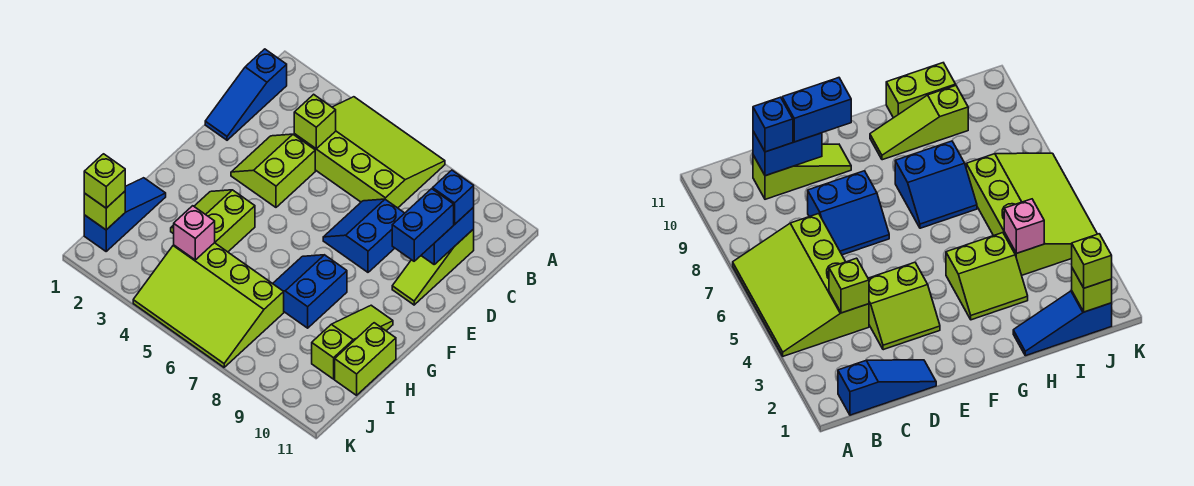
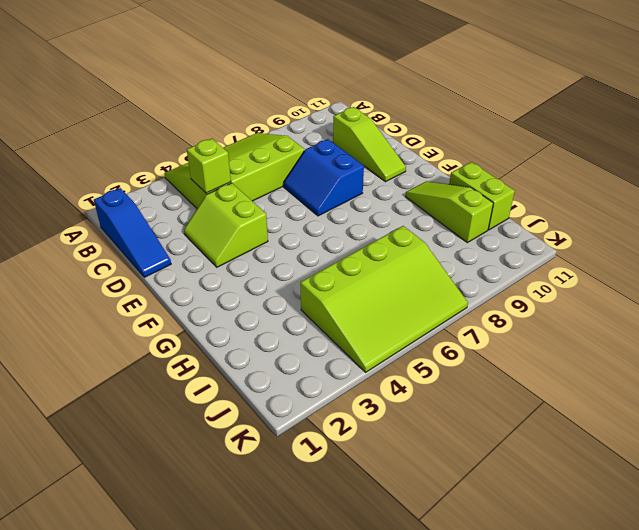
none -> lime slope G3:H4 level 1 top 4
none -> blue slope G7:H8 level 1 top 8
none -> blue slope H1:J1 level 1 top J

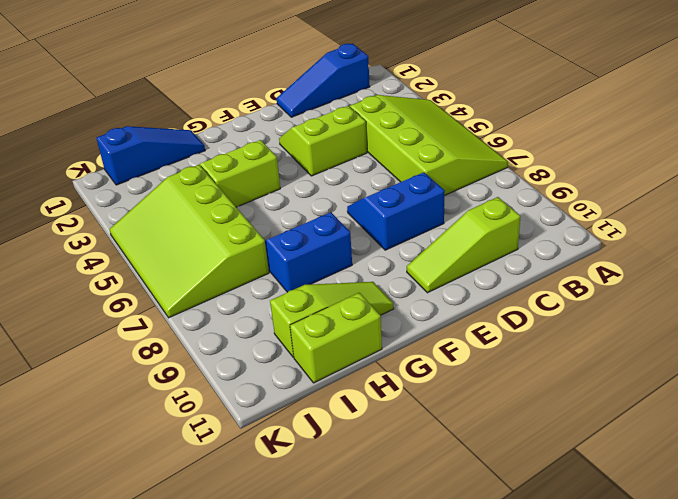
none -> lime brick C4 level 2
none -> blue brick C10:D10 level 2
none -> pink brick I4 level 2

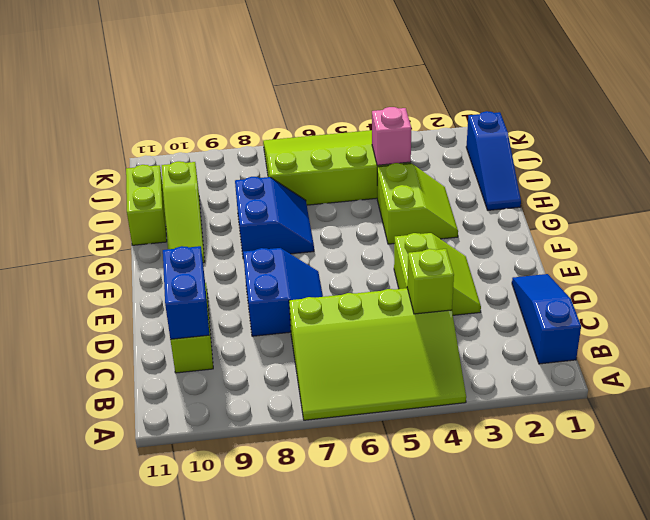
none -> lime brick J1 level 2
none -> blue brick C10 level 3
none -> blue brick D10:E10 level 3

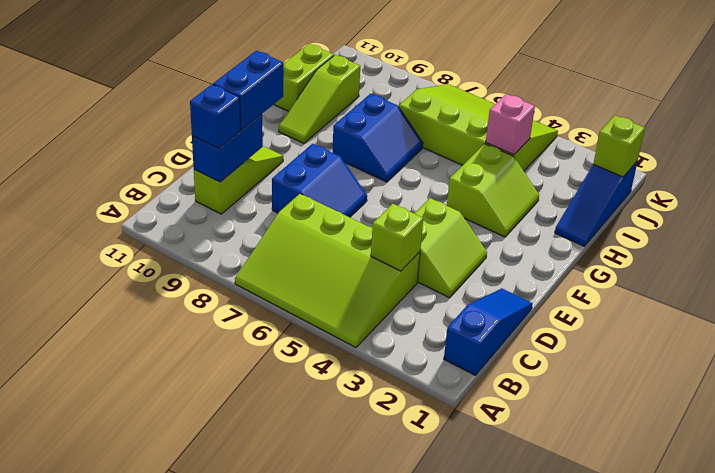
none -> lime brick J1 level 3

